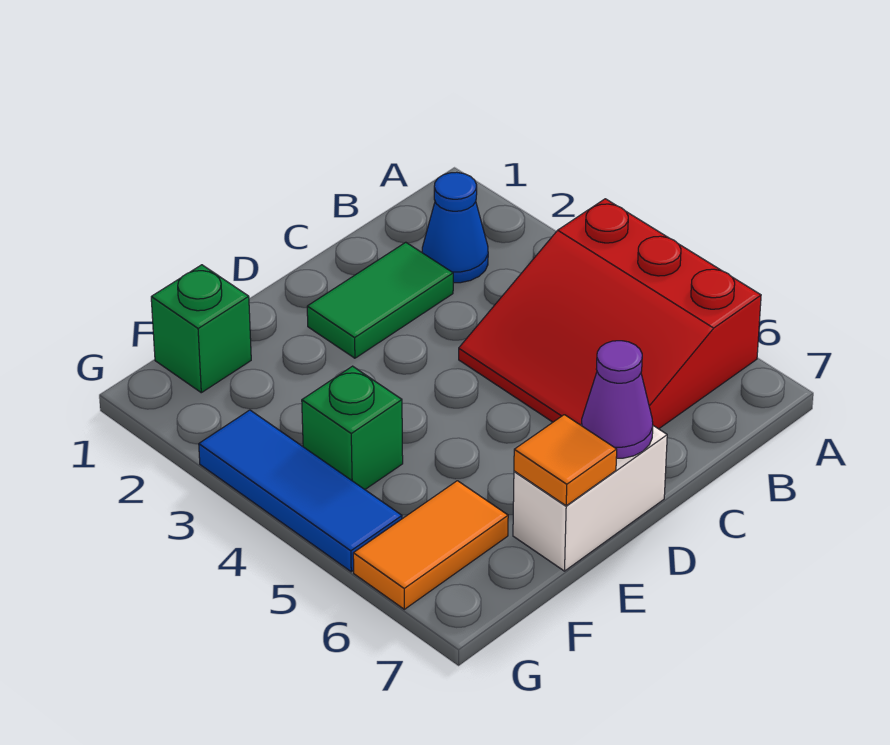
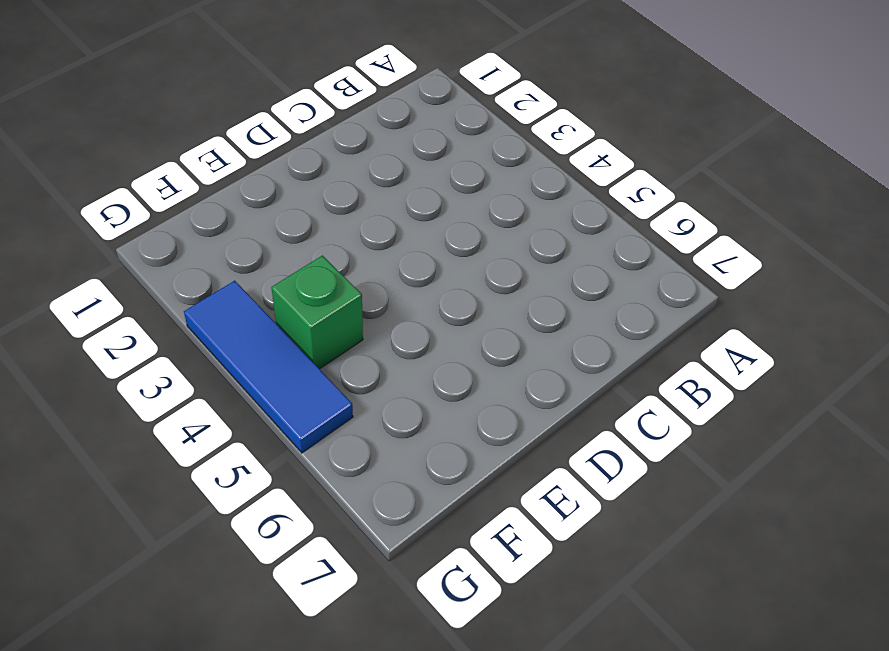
none -> red slope A4:C6 level 1 top A
none -> blue cone B2 level 1

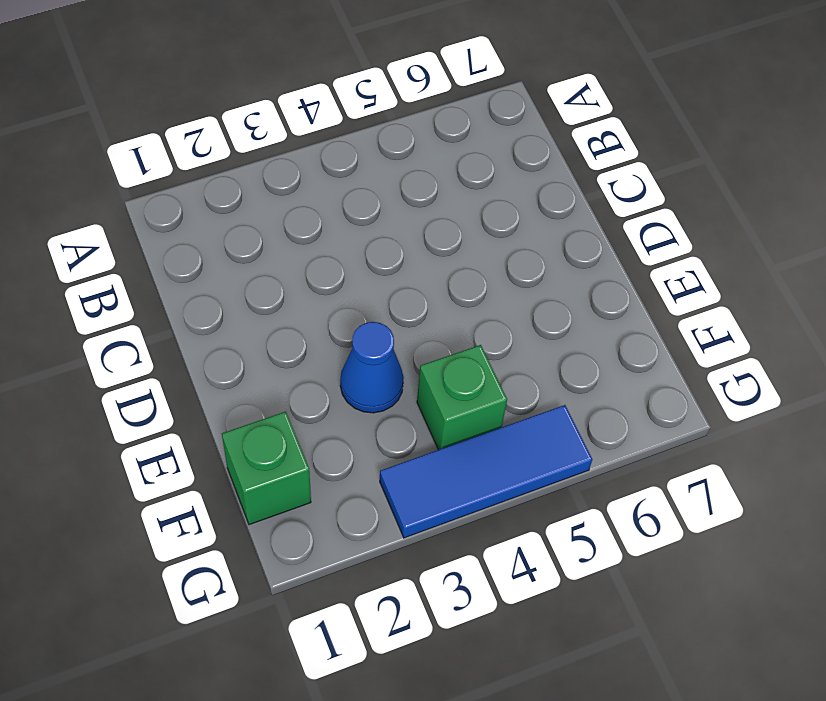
blue cone E3 level 1 -> blue cone B2 level 1
none -> red slope A4:C6 level 1 top A
none -> green tile C2:D2 level 1

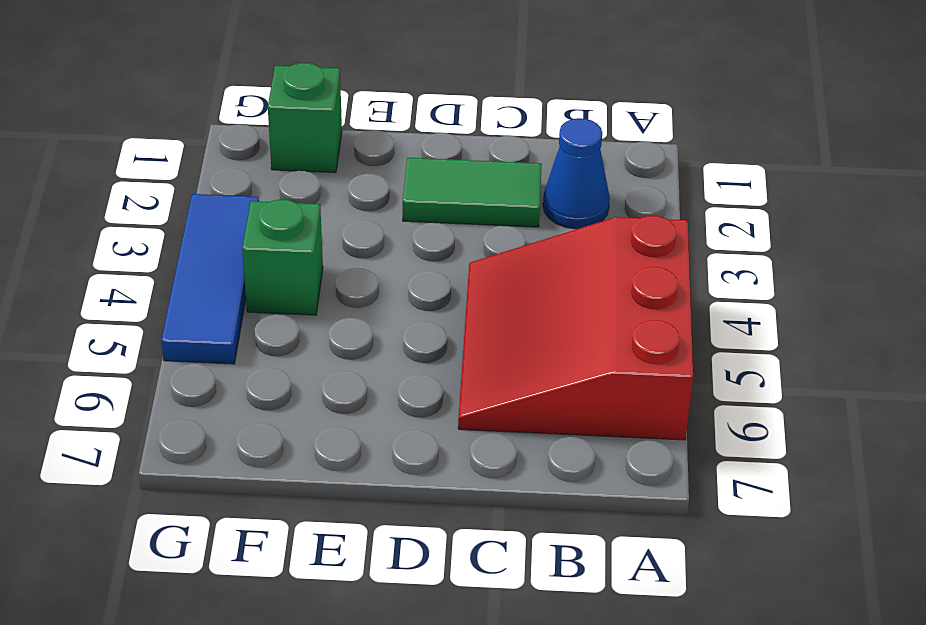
none -> white brick D7:E7 level 1
none -> orange tile F6:G6 level 1

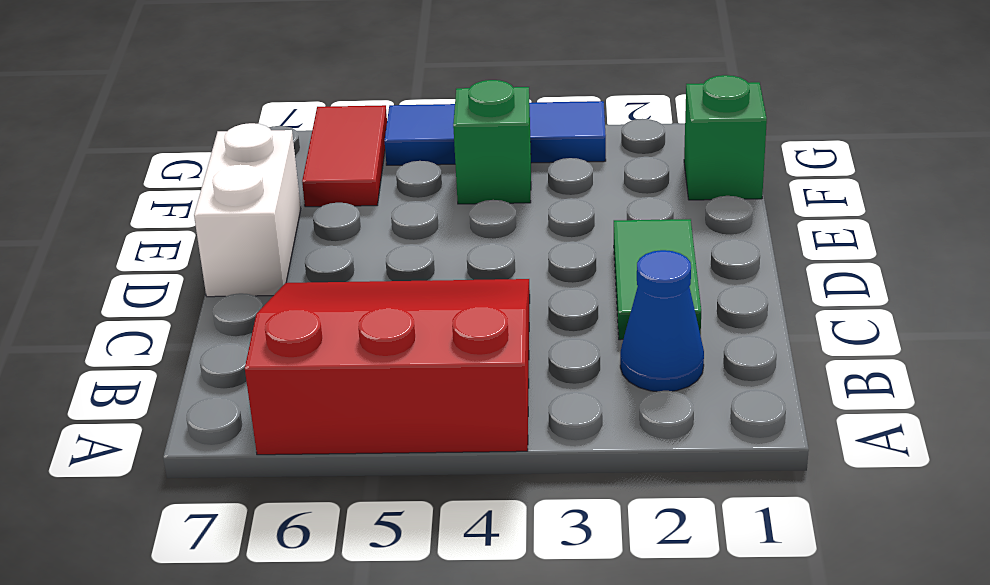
red tile F6:G6 level 1 -> orange tile F6:G6 level 1
none -> purple cone D7 level 2
none -> orange tile E7 level 2

